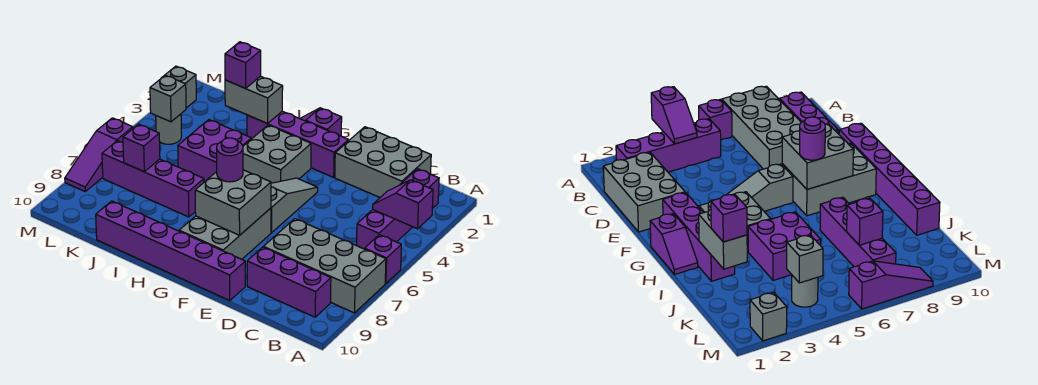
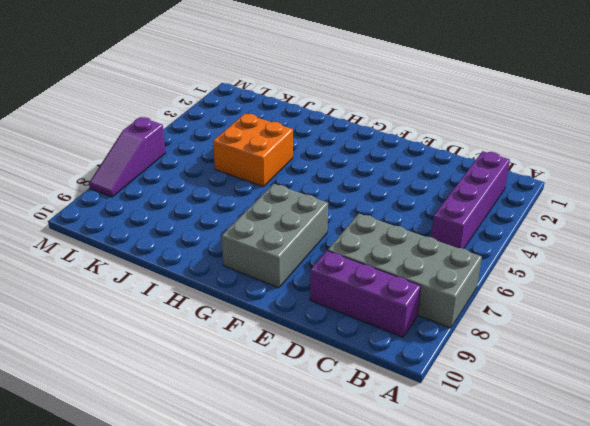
orange brick I4:J5 level 1 -> purple brick I4:J5 level 1
none -> purple brick A6 level 1
none -> grey brick C1:E2 level 1
none -> purple brick E10:J10 level 1

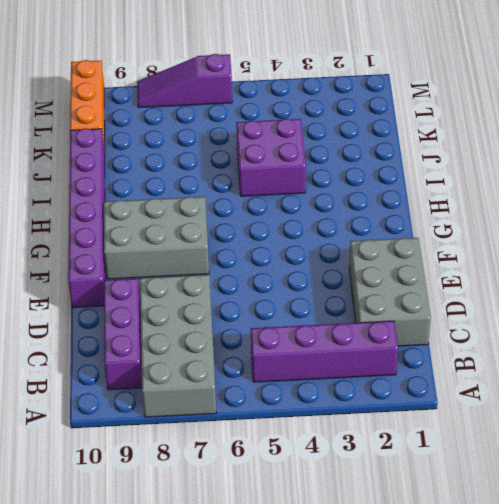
orange brick K10:M10 level 1 -> none
none -> purple brick A6 level 1
none -> purple brick F2:I2 level 1
none -> grey slope F4:F6 level 1 top 6

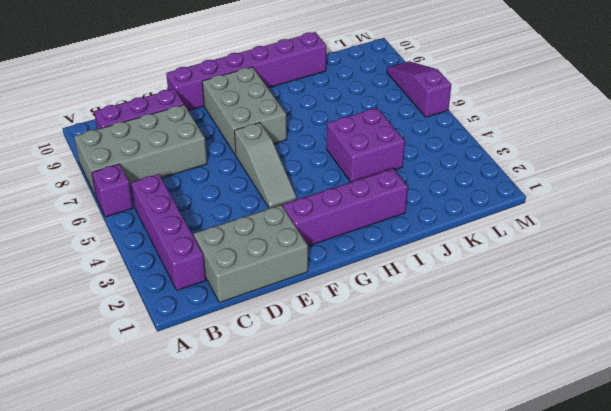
none -> purple slope G1:H1 level 1 top G
none -> grey brick G3:H4 level 1
none -> purple brick I7:L7 level 1

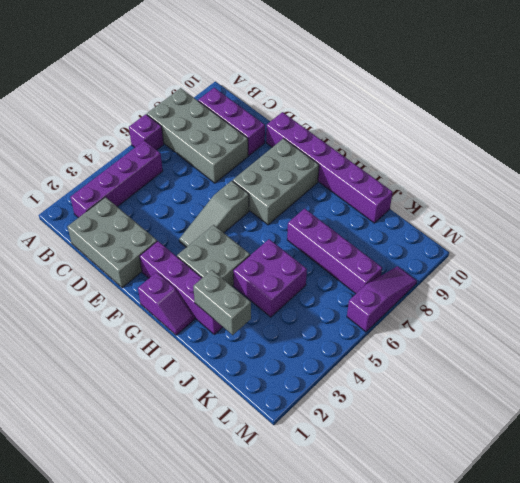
none -> grey round brick L4 level 1
none -> grey brick M2 level 1
none -> purple slope A4:B4 level 2 top A

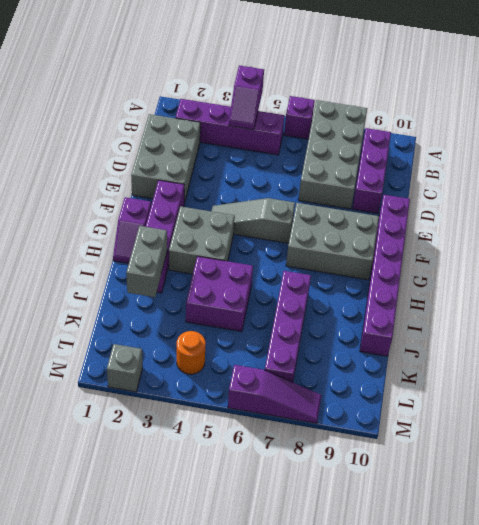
orange round brick L4 level 1 -> grey round brick L4 level 1
none -> grey brick F7:G8 level 2
none -> purple brick K7 level 2
none -> grey brick L4 level 2

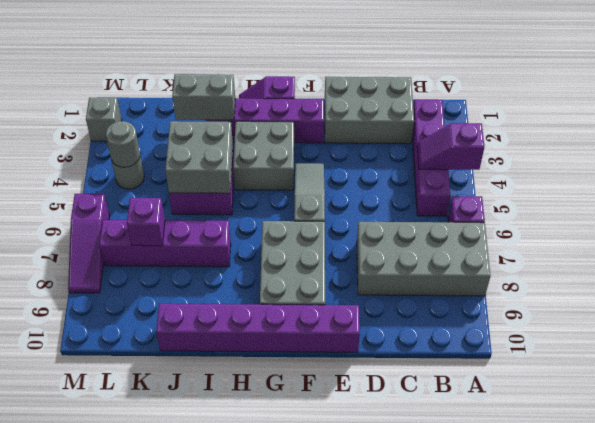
grey brick I4:J5 level 2 -> grey brick F7:G8 level 2
grey round brick L4 level 2 -> grey brick L4 level 2
none -> purple brick B9:D9 level 1
none -> purple round brick G7 level 3
none -> purple brick J2 level 3

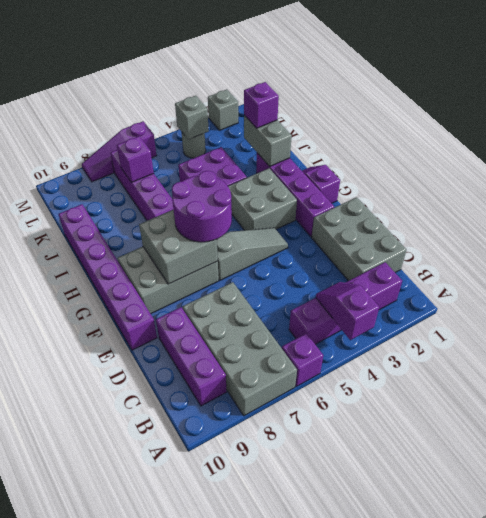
purple round brick F6:G7 level 3 -> purple round brick G7 level 3

